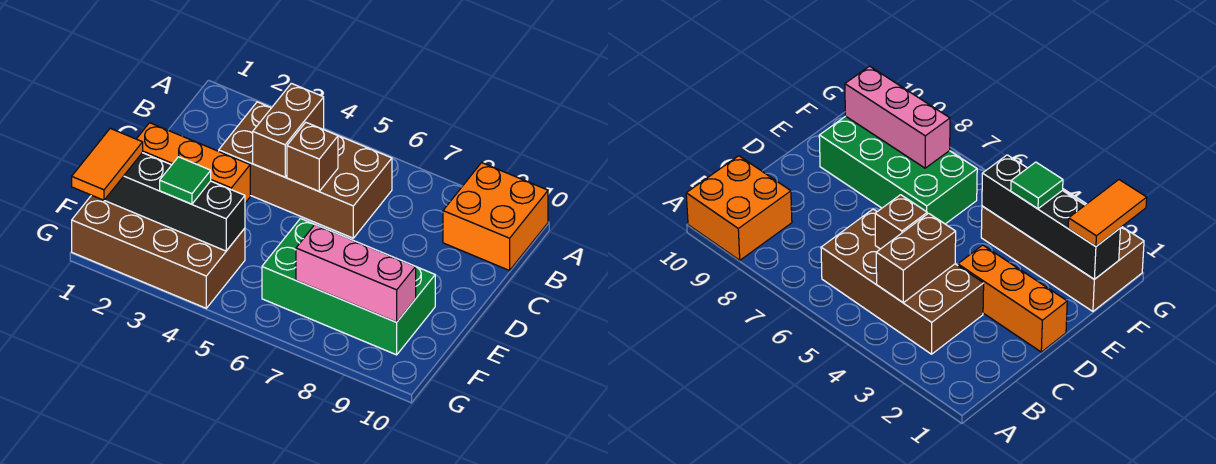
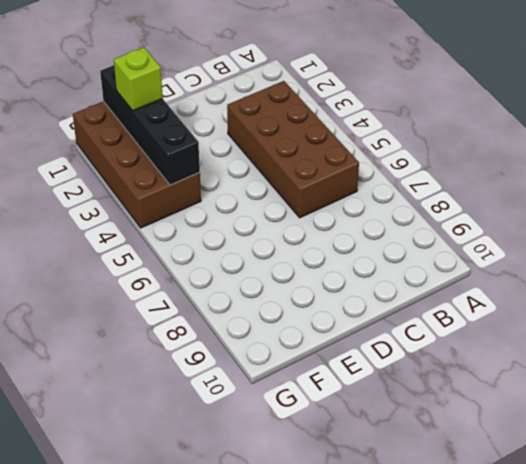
lime brick F2 level 3 -> none
none -> orange brick A9:B10 level 1
none -> orange brick D1:D3 level 1

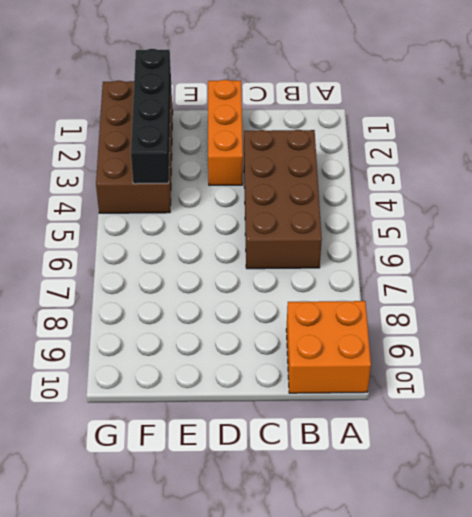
none -> green brick E6:F9 level 1
none -> brown brick B4:C4 level 2

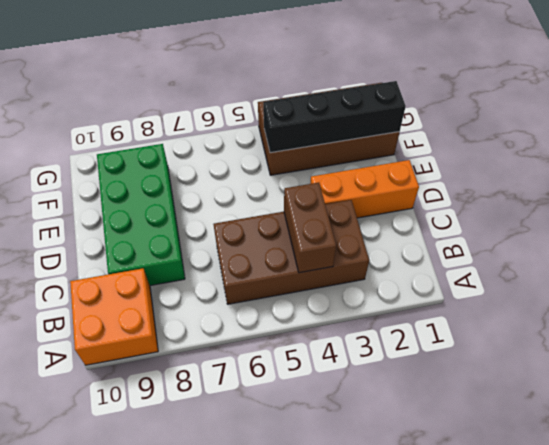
green brick C8:F9 level 1 -> green brick E6:F9 level 1
none -> brown brick C5 level 2
none -> pink brick F7:F9 level 2

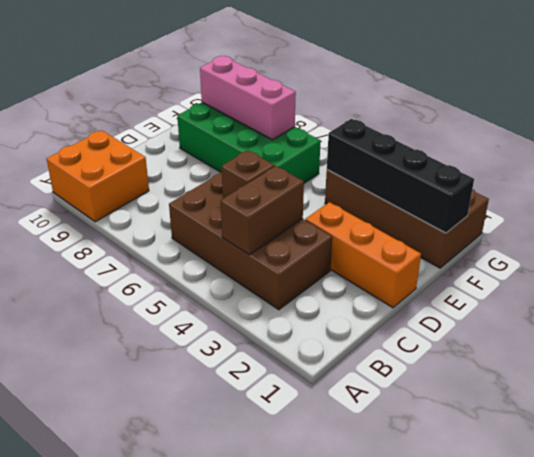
none -> orange tile F1:G1 level 3
none -> green tile F3 level 3

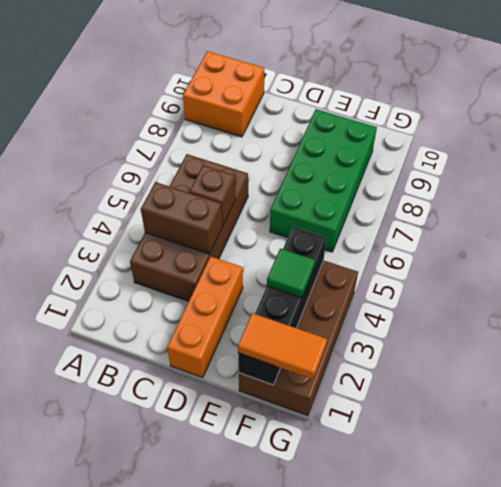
none -> pink brick F7:F9 level 2

